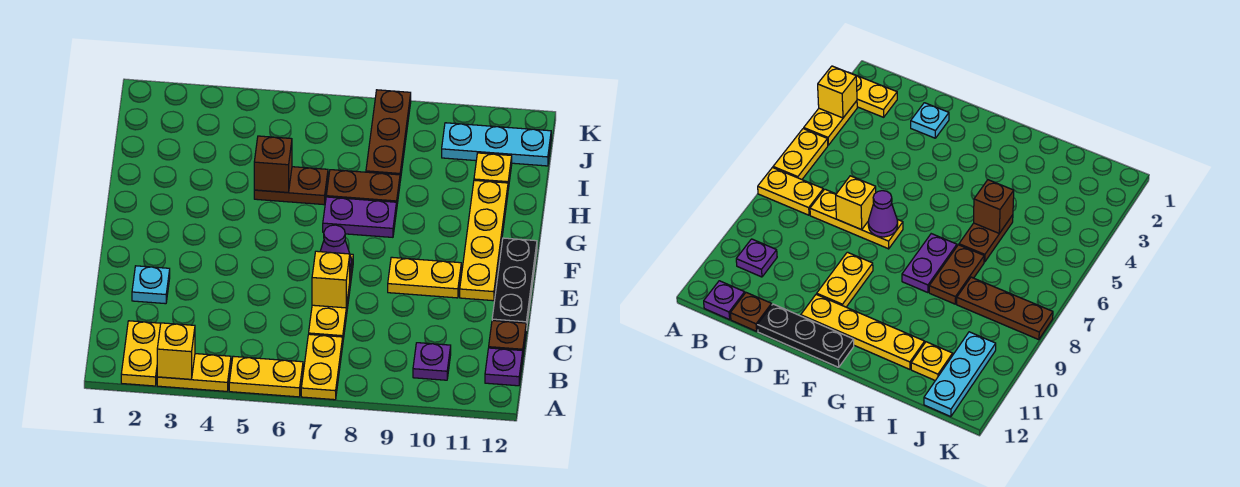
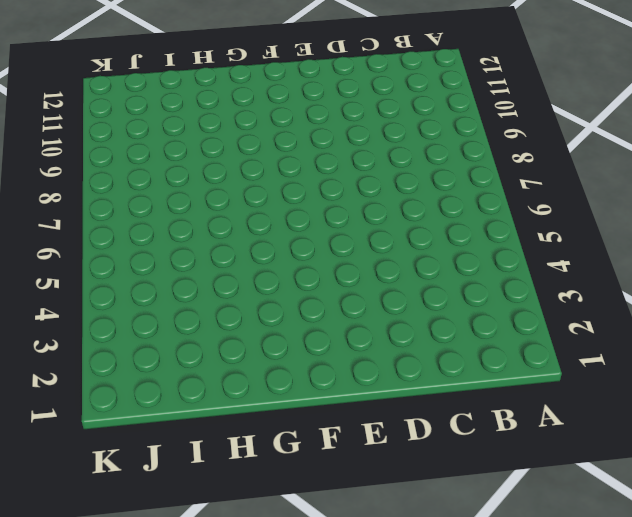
none -> yellow plate A2:B2 level 1
none -> yellow plate A3:A4 level 1
none -> yellow plate A5:A6 level 1

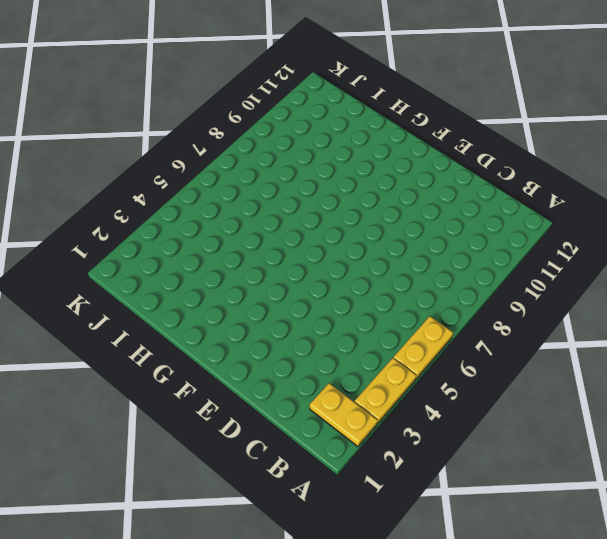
none -> yellow plate A7:B7 level 1
none -> purple plate B10 level 1
none -> purple plate B12 level 1

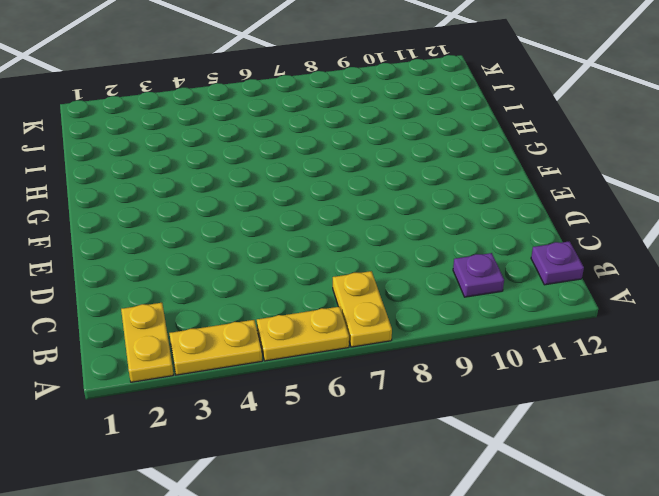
none -> yellow plate C7:E7 level 1
none -> brown plate C12 level 1
none -> cyan plate D2 level 1

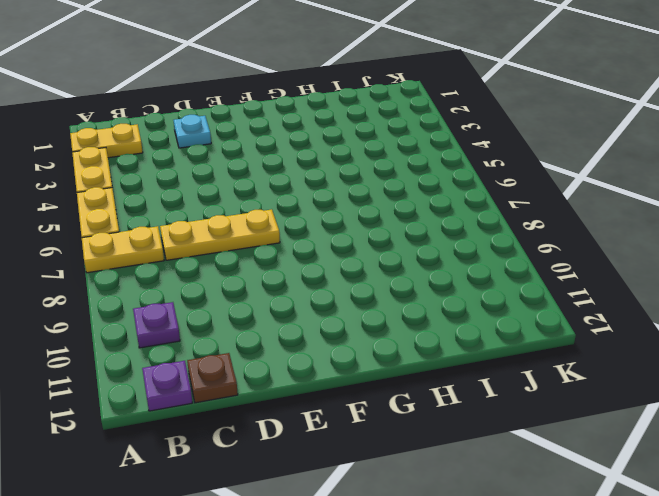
none -> black plate D12:F12 level 1
none -> yellow plate E9:E10 level 1
none -> yellow plate E11:H11 level 1

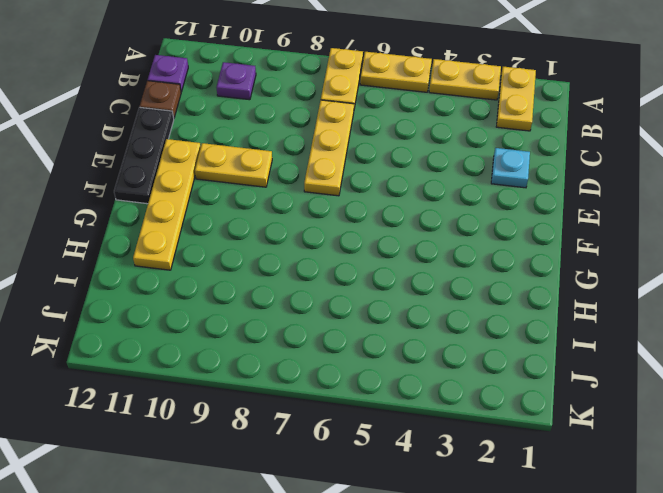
none -> purple plate G7:G8 level 1
none -> brown plate H5:H6 level 1
none -> brown plate H7:H8 level 1

